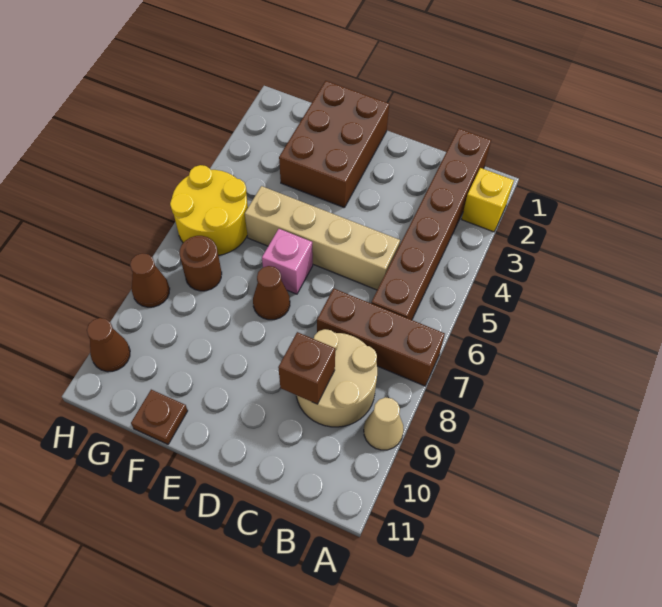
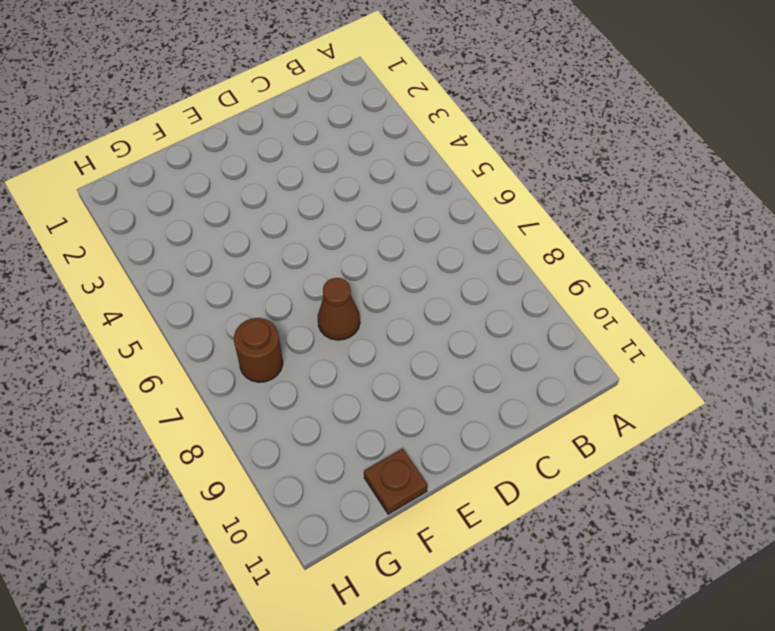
none -> yellow brick A2 level 1
none -> brown brick A7:C7 level 1
none -> tan cone A9 level 1

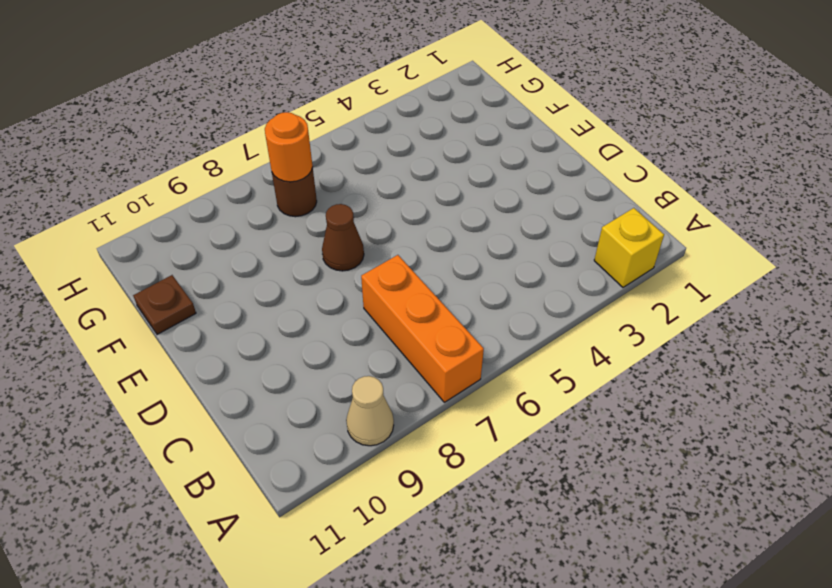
orange brick A7:C7 level 1 -> brown brick A7:C7 level 1
orange round brick G7 level 2 -> none
none -> brown brick B1:B6 level 1
none -> tan round brick B8:C9 level 1
none -> tan brick C5:F5 level 1

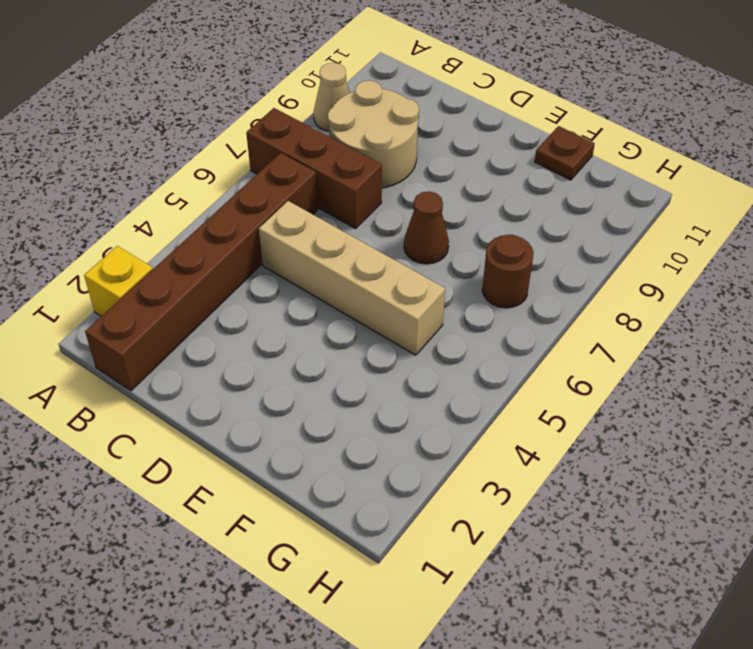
none -> brown brick E1:F3 level 1
none -> pink brick E6 level 1
none -> yellow round brick G5:H6 level 1

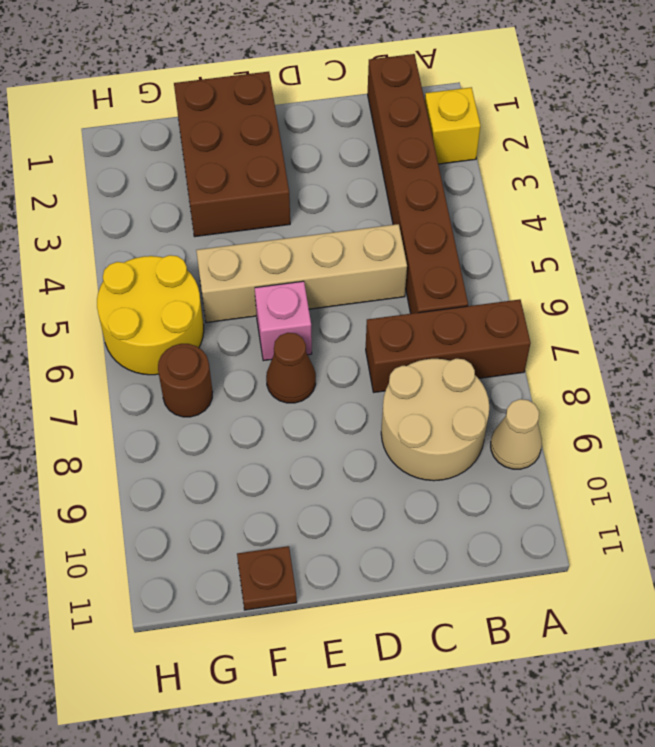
none -> brown cone H8 level 1
none -> brown cone H10 level 1
none -> brown brick C9 level 2

